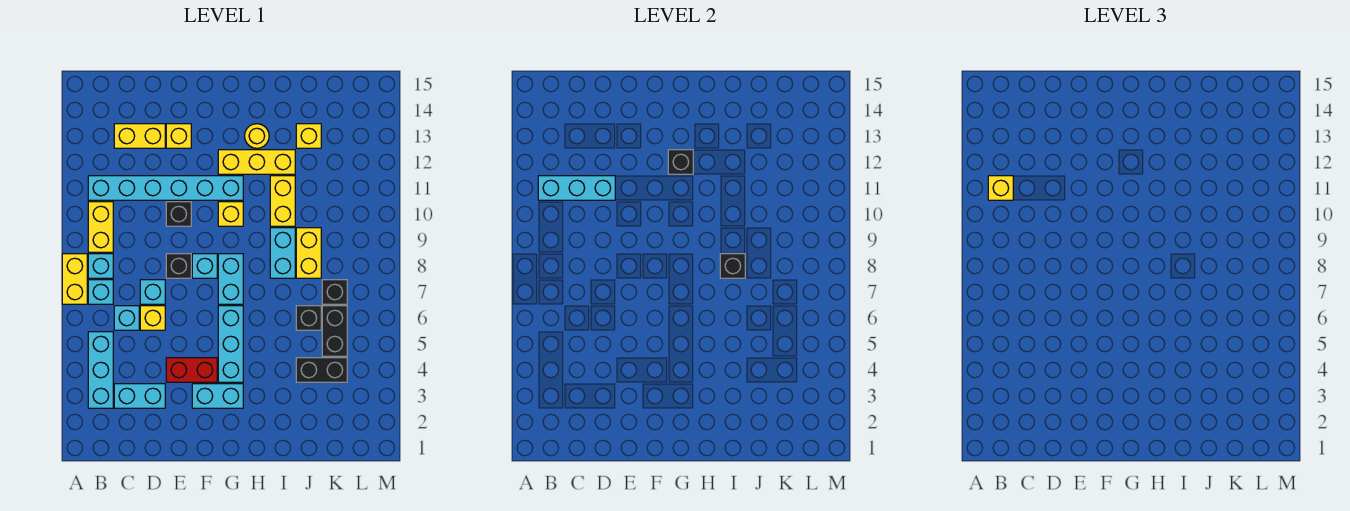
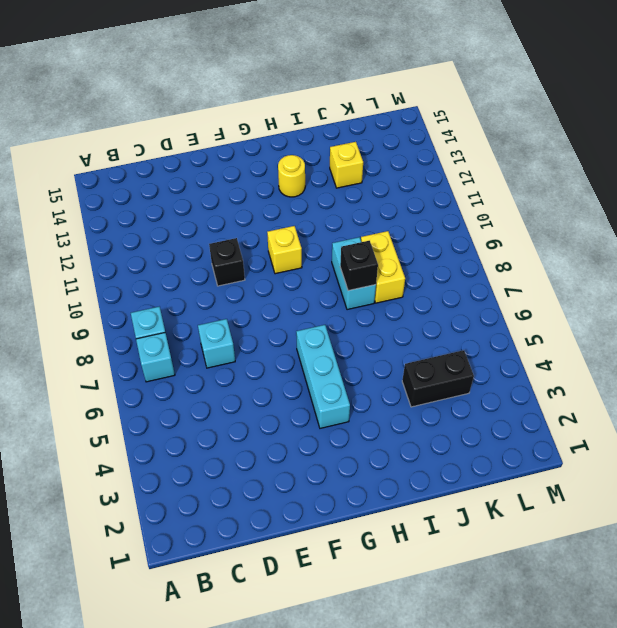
none -> yellow brick A7:A8 level 1
none -> cyan brick B3:B5 level 1
none -> yellow brick B9:B10 level 1
none -> cyan brick B11:G11 level 1

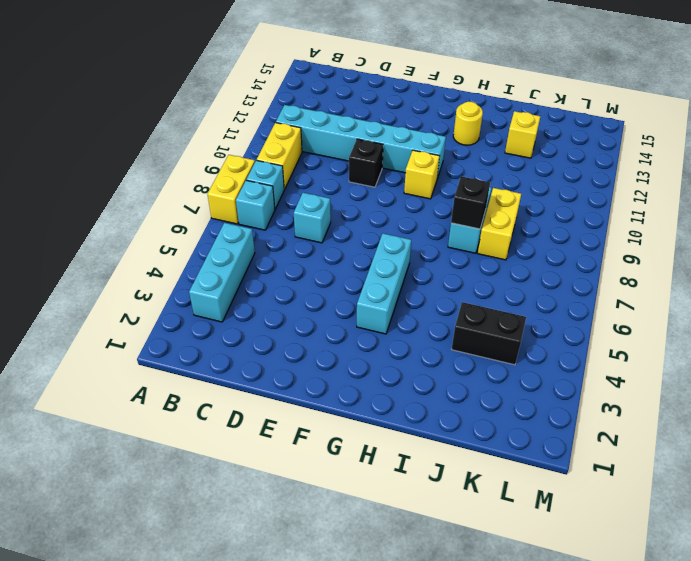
none -> cyan brick C3:D3 level 1
none -> cyan brick C6 level 1
none -> yellow brick C13:D13 level 1
none -> yellow brick D6 level 1

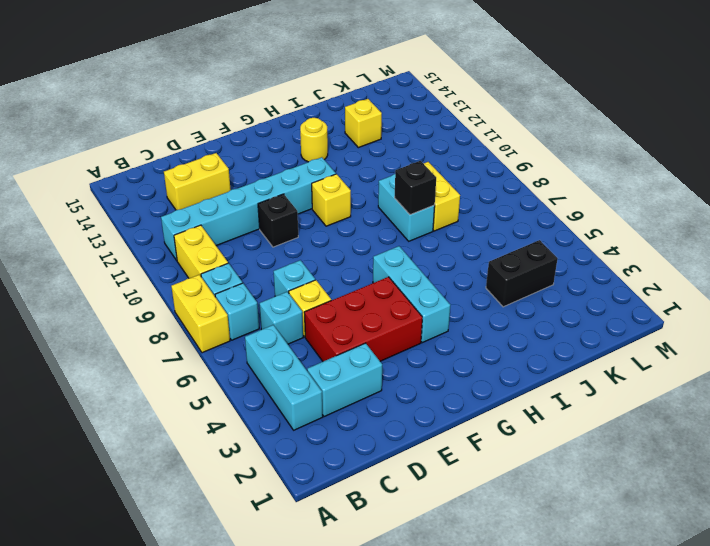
red brick D4:F5 level 1 -> red brick E4:F4 level 1
none -> black brick E8 level 1
none -> yellow brick E13 level 1
none -> cyan brick F3:G3 level 1
none -> cyan brick F8 level 1

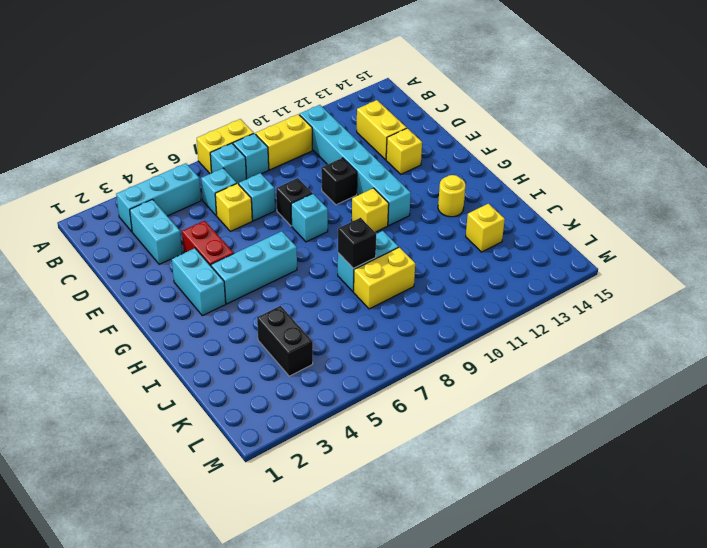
none -> cyan brick G7:G8 level 1
none -> yellow brick G12:I12 level 1
none -> yellow brick I10:I11 level 1
none -> black brick J6 level 1

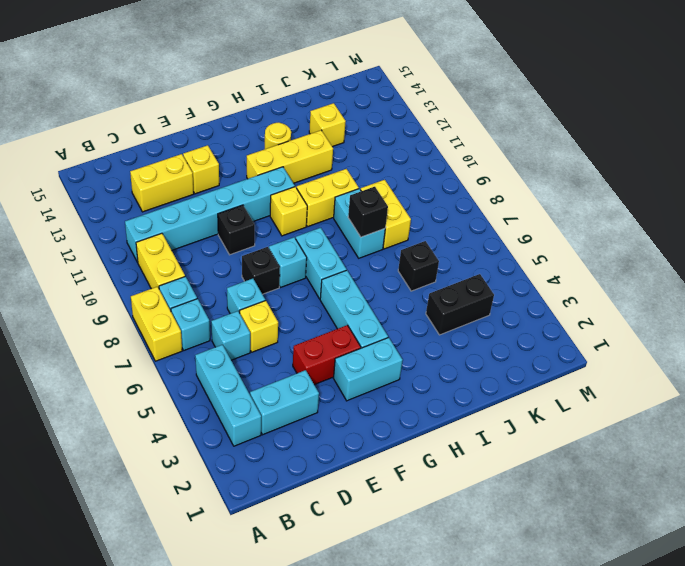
yellow brick H10:I10 level 1 -> yellow brick I10:I11 level 1
none -> black brick K5:K6 level 1
none -> black brick K7 level 1
none -> cyan brick B11:D11 level 2
none -> black brick G12 level 2

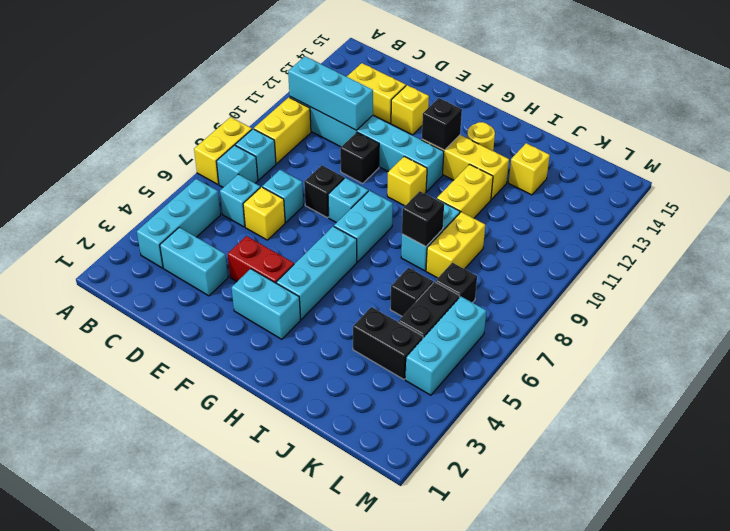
cyan brick L4:L6 level 1 -> none
none -> yellow brick B11 level 3

